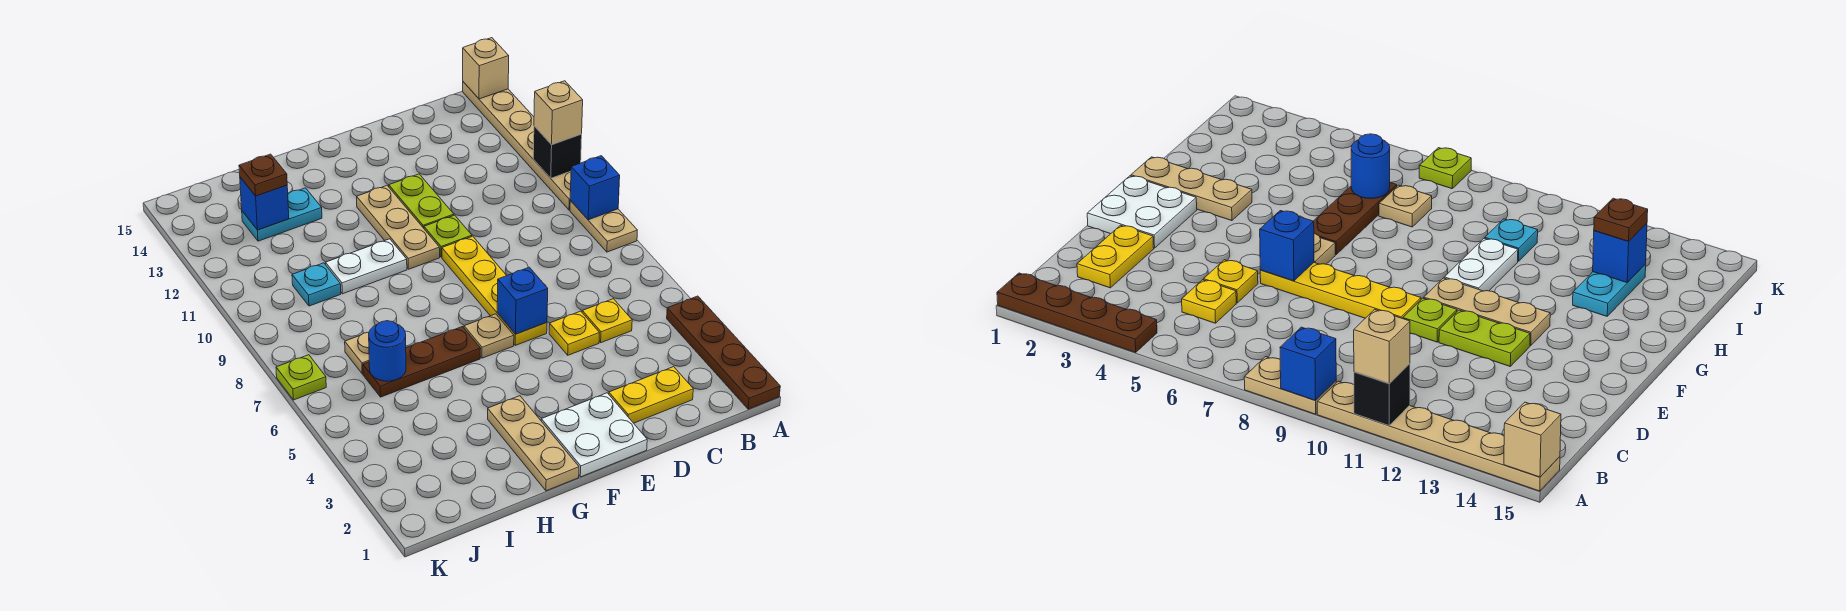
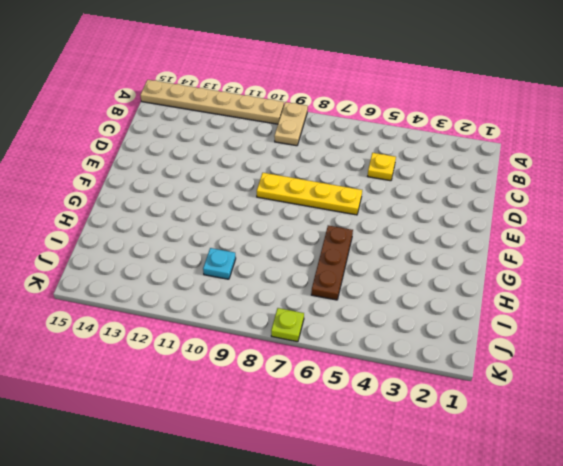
tan plate A9:B9 level 1 -> tan plate A8:A9 level 1
none -> brown plate A1:A4 level 1
none -> yellow plate C2:D2 level 1
none -> yellow plate D5 level 1

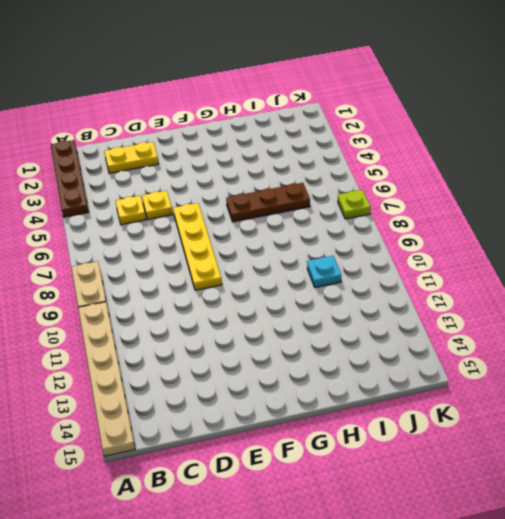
none -> white plate E1:F2 level 1
none -> lime plate E10 level 1
none -> lime plate E11:E12 level 1

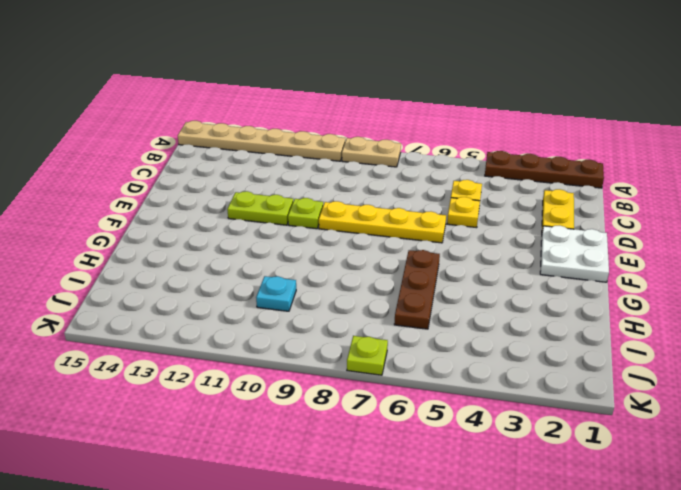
none -> tan plate F6 level 1
none -> tan plate F10:F12 level 1
none -> tan plate G1:G3 level 1

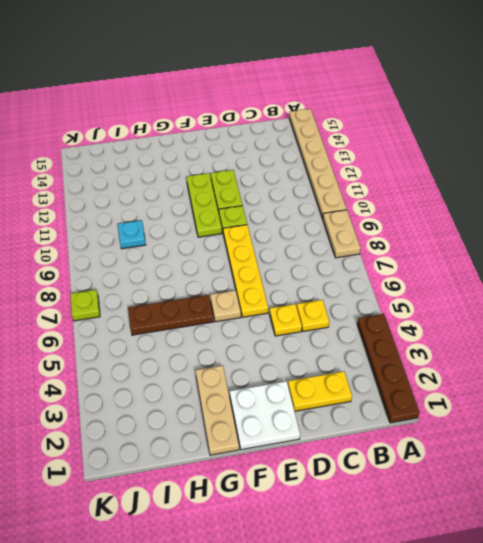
lime plate F10:F12 level 1 -> tan plate F10:F12 level 1
none -> white plate G10:H10 level 1
none -> cyan plate H13:I13 level 1
none -> tan plate I7 level 1

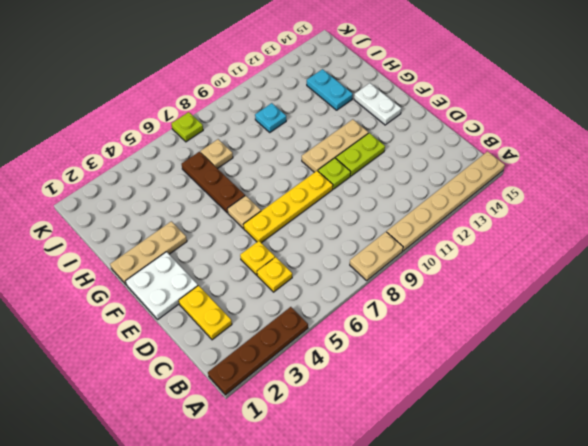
white plate F14:G14 level 1 -> white plate G10:H10 level 1
none -> blue brick A9 level 2
none -> black brick A11 level 2
none -> tan brick A15 level 2

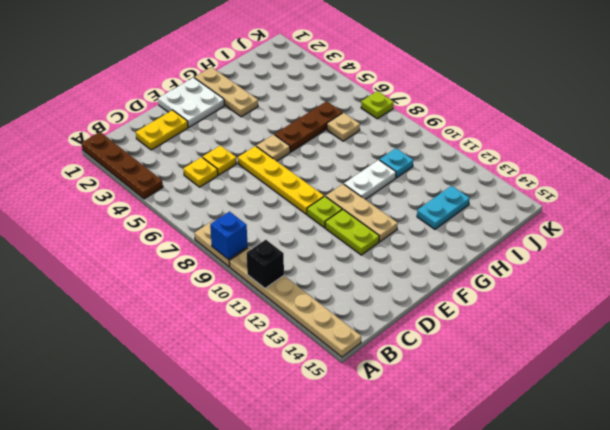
none -> tan brick A15 level 2
none -> blue brick E6 level 2
none -> blue round brick I6 level 2

